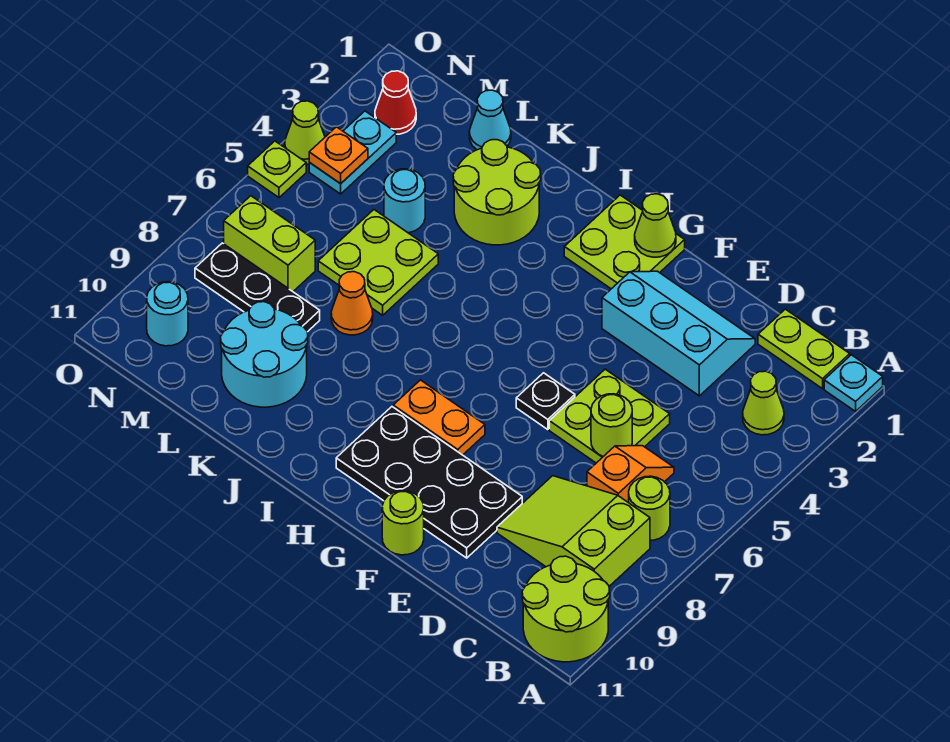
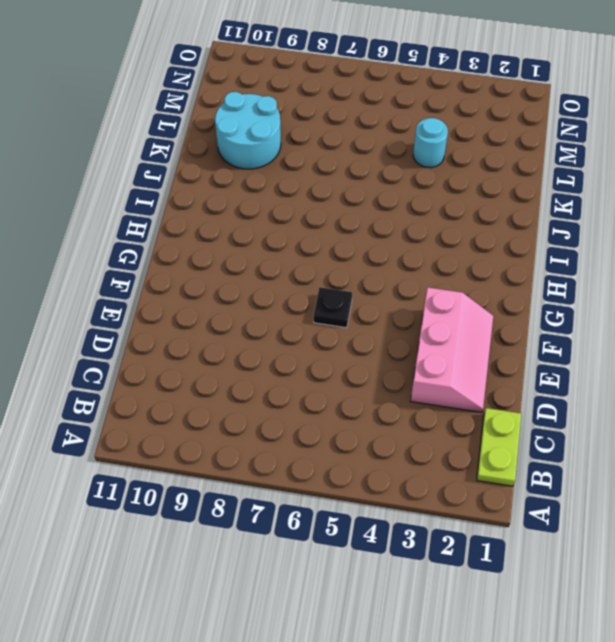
pink slope D2:F3 level 1 top 3 -> cyan slope D2:F3 level 1 top 3
none -> cyan plate A1 level 1
none -> lime round brick A10:B11 level 1
none -> lime cone B3 level 1
none -> lime round brick B7 level 1

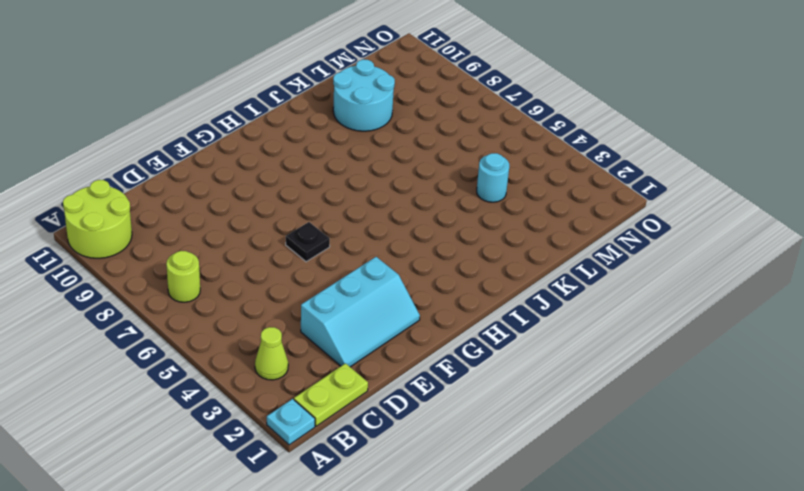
none -> lime slope B8:D9 level 1 top B
none -> orange slope C6:C7 level 1 top 7
none -> lime plate D5:E6 level 1
none -> black plate E9:H10 level 1

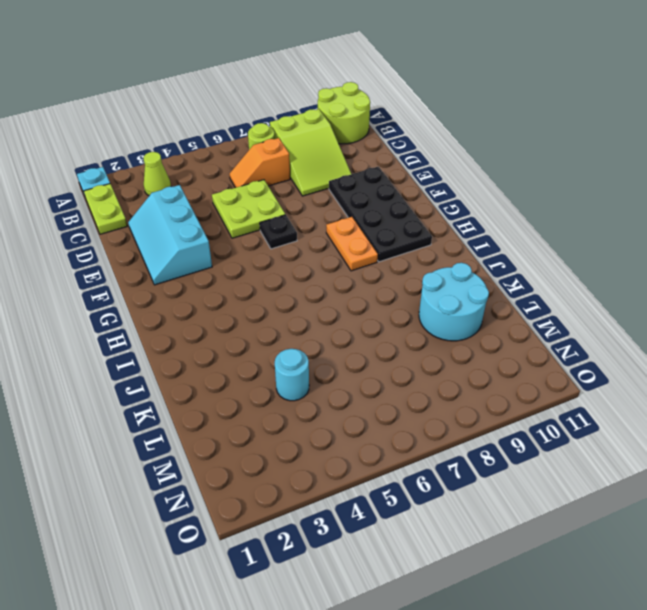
none -> lime round brick F11 level 1
none -> lime plate G1:H2 level 1
none -> lime round brick J2:K3 level 1
none -> lime plate K5:L6 level 1

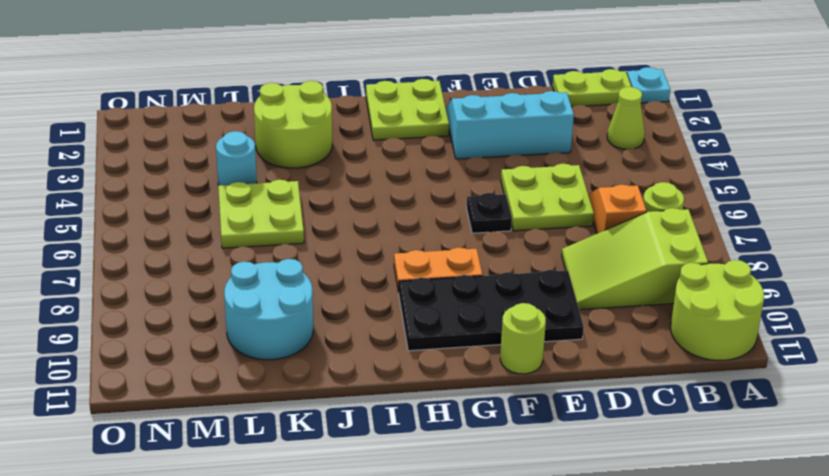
none -> orange cone K7 level 1
none -> cyan cone L1 level 1
none -> black plate L8:N8 level 1
none -> lime brick M7:N7 level 1

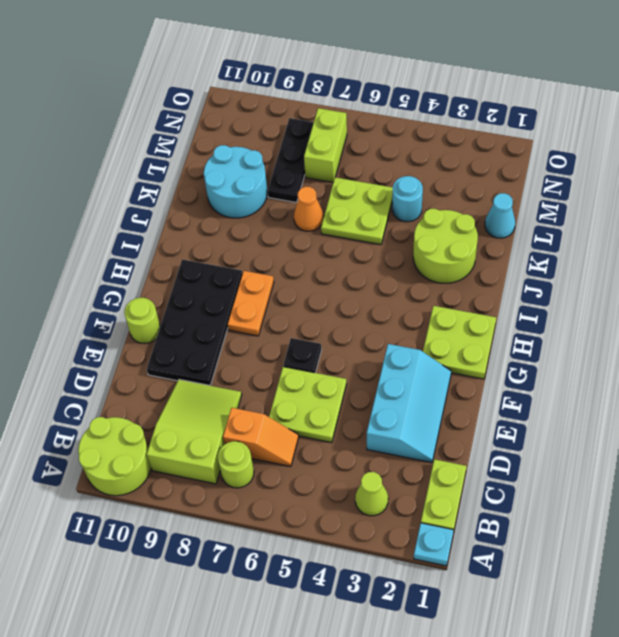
none -> red cone N2 level 1
none -> cyan plate N3:N4 level 1
none -> cyan round brick N10 level 1
none -> lime cone O4 level 1

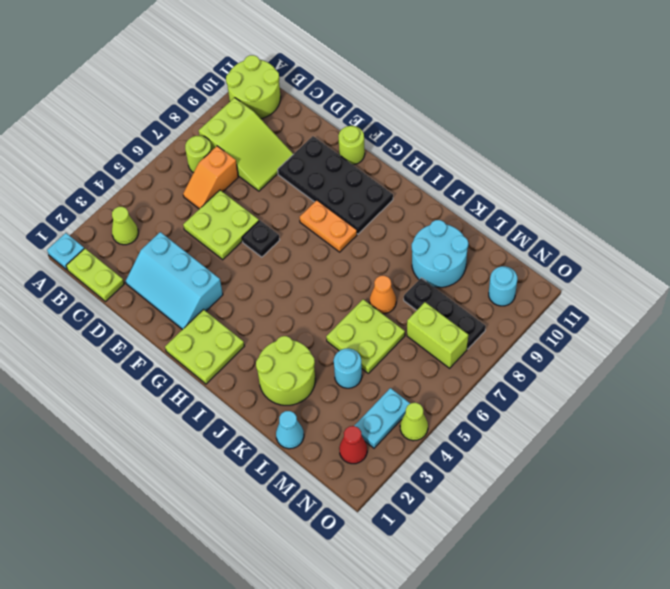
none -> lime plate O5 level 1
none -> lime round brick D6 level 2
none -> lime cone G1 level 2
none -> orange plate N4 level 2

